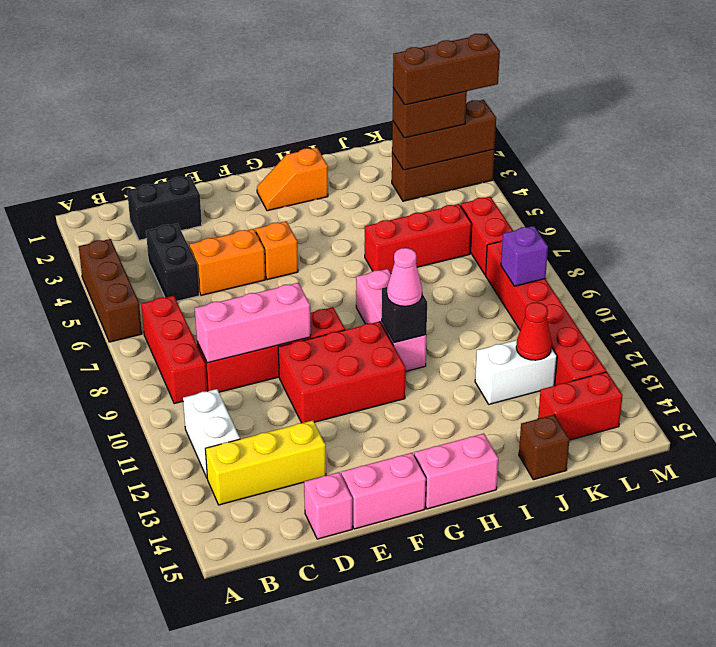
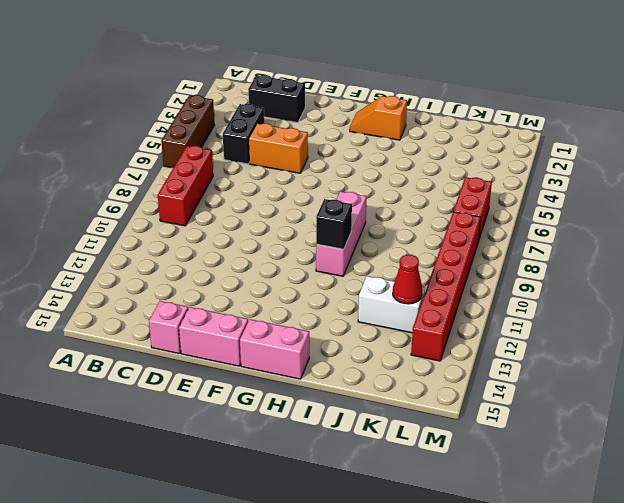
none -> white brick B11:B12 level 1
none -> yellow brick B13:D13 level 1
none -> red brick C9:F9 level 1
none -> red brick E10:G11 level 1

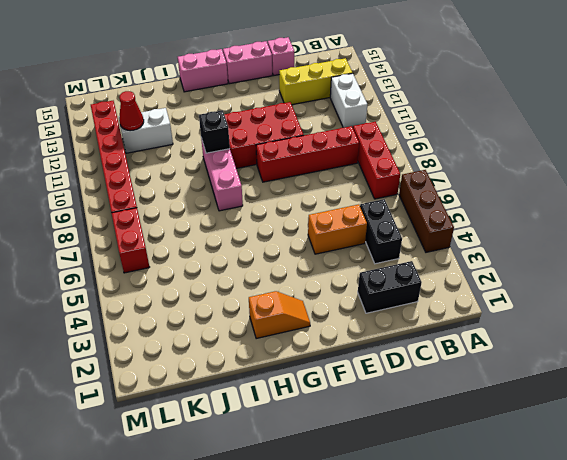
none -> orange brick F5 level 1
none -> red brick I6:K6 level 1
none -> brown brick J15 level 1
none -> brown brick K3:M3 level 1

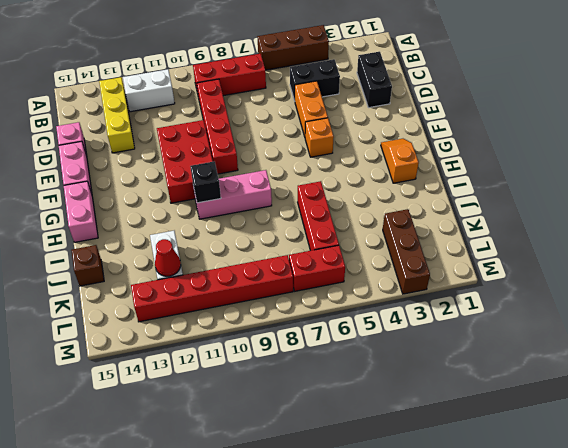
none -> red brick K14:L14 level 1
none -> pink brick C9:E9 level 2
none -> brown brick K3:M3 level 2
none -> purple brick L9 level 2

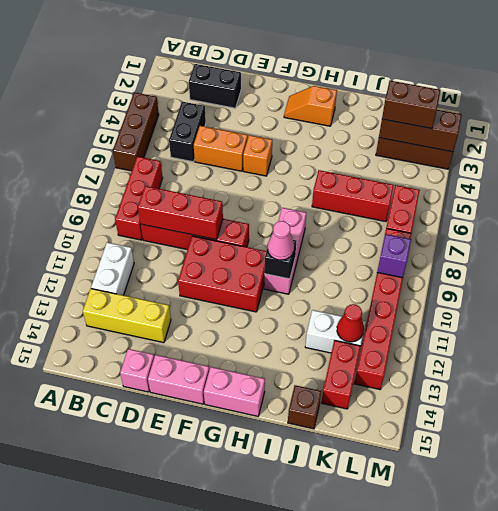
red brick C9:E9 level 2 -> pink brick C9:E9 level 2
red brick K13:K14 level 1 -> red brick K14:L14 level 1
none -> brown brick K3:M3 level 4

